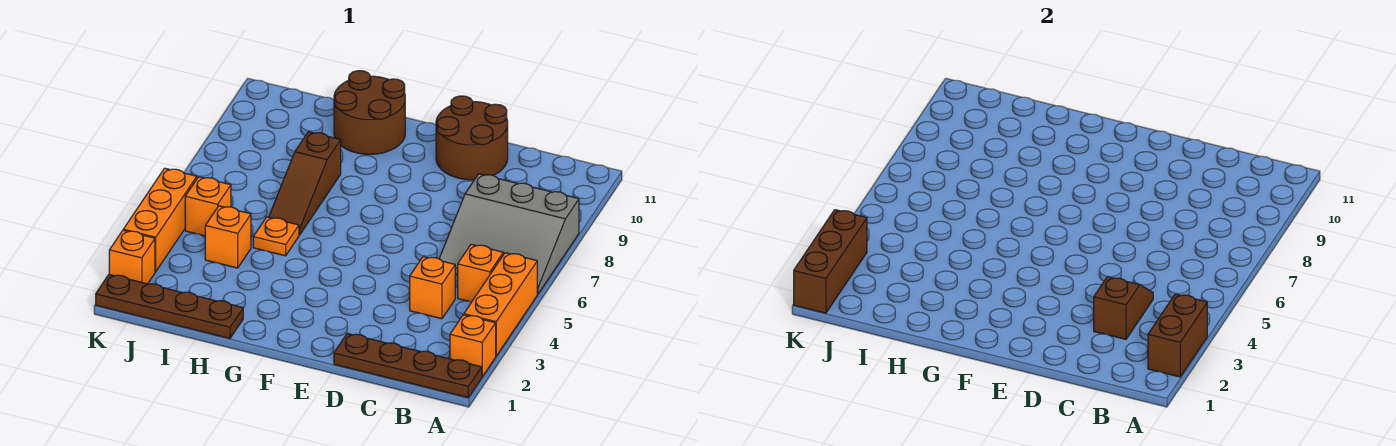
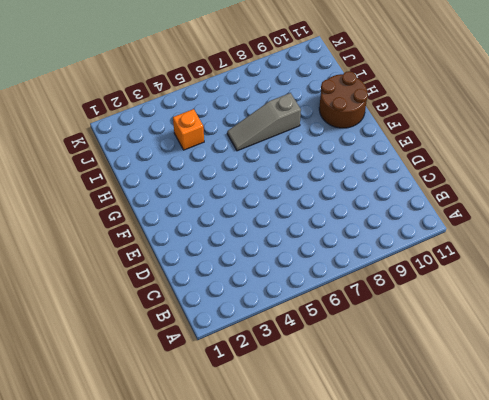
grey slope H6:H8 level 1 top 8 -> brown slope H6:H8 level 1 top 8
none -> brown plate A1:D1 level 1
none -> orange brick A2 level 1
none -> orange brick A3:A5 level 1

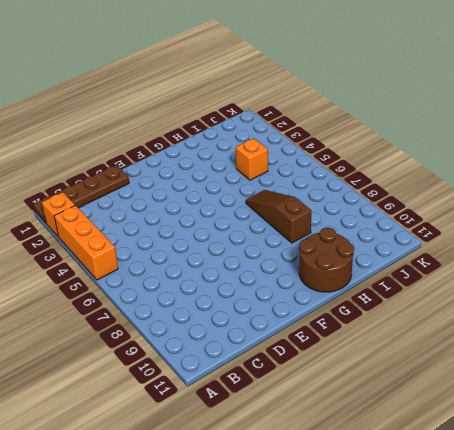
none -> grey slope A6:C8 level 1 top 8
none -> orange brick B5 level 1
none -> orange brick C4 level 1

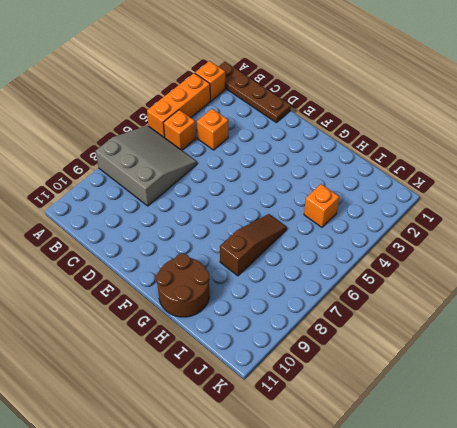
none -> brown round brick D10:E11 level 1
none -> brown plate H1:K1 level 1
none -> orange plate H5 level 1

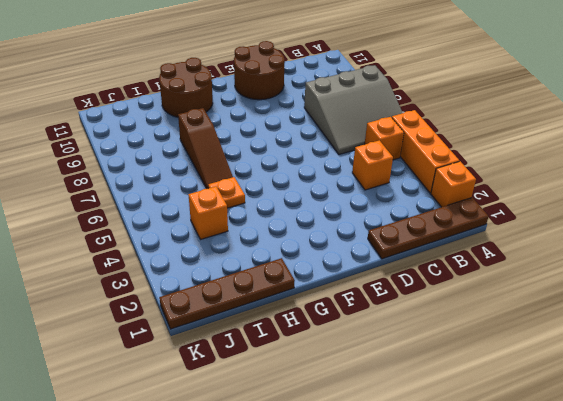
none -> orange brick J5 level 1
none -> orange brick K2 level 1
none -> orange brick K3:K5 level 1

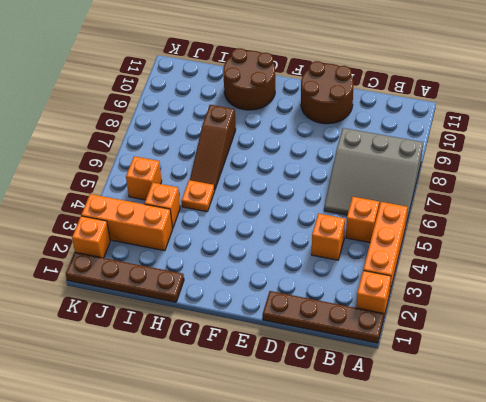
orange brick I3:K3 level 1 -> orange brick K3:K5 level 1
none -> brown brick A2:A3 level 2
none -> brown slope C3:C4 level 2 top 3
none -> brown brick K1:K3 level 2

